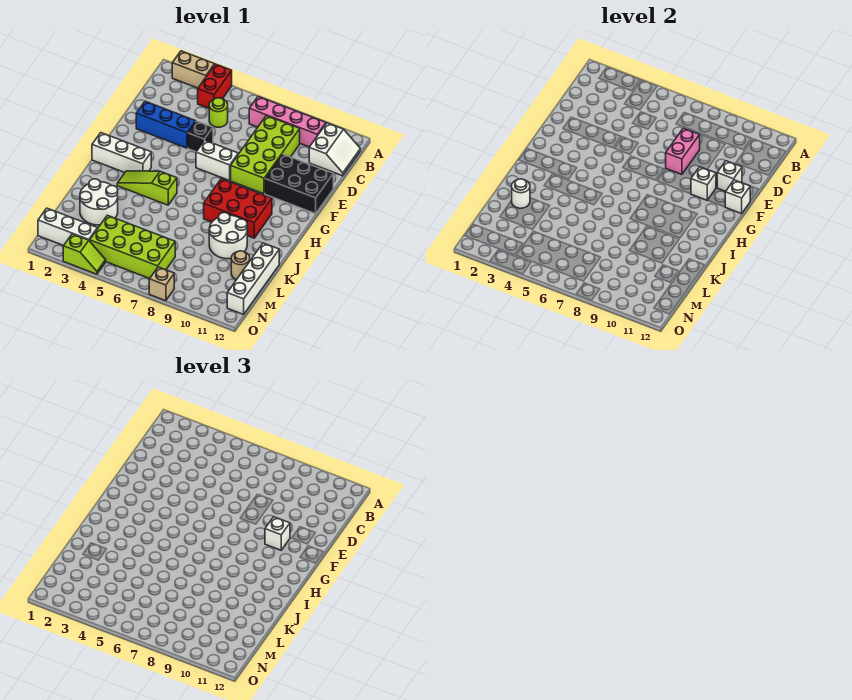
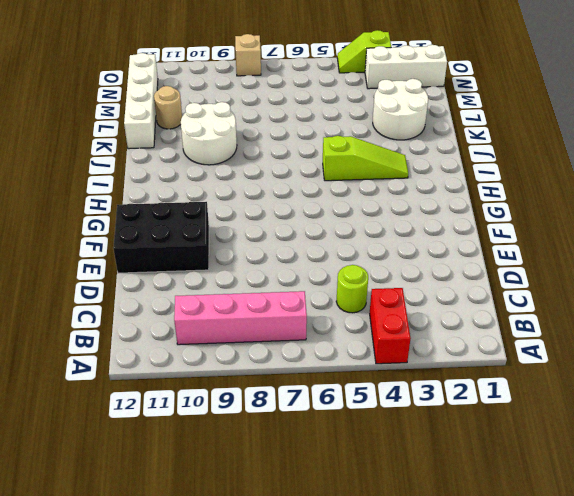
none -> tan brick A2:A3 level 1
none -> white slope B11:C12 level 1 top 11
none -> lime brick C8:F9 level 1

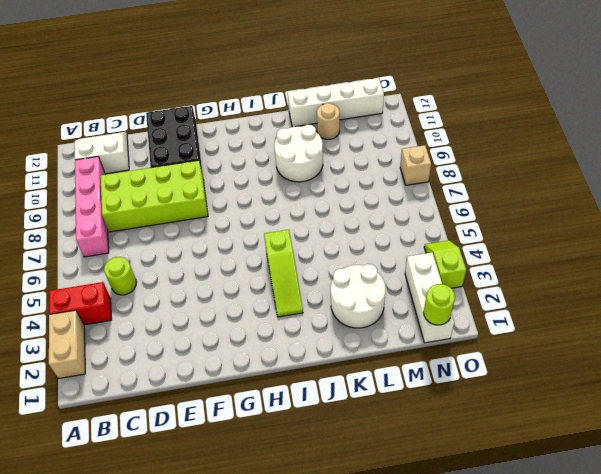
lime round brick N1 level 2 -> none
none -> blue brick E2:E4 level 1
none -> black brick E5 level 1
none -> white brick F6:F7 level 1

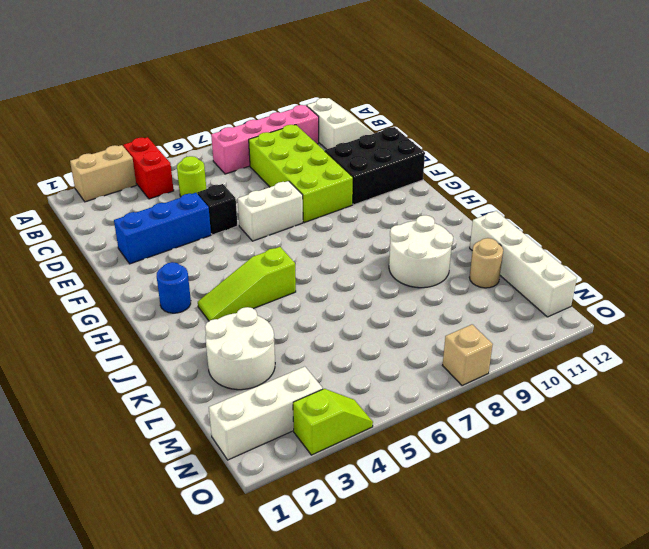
blue round brick H2 level 1 -> white brick H1:H3 level 1
none -> red brick H8:I10 level 1
none -> lime brick M4:N7 level 1
none -> pink brick D8:E8 level 2

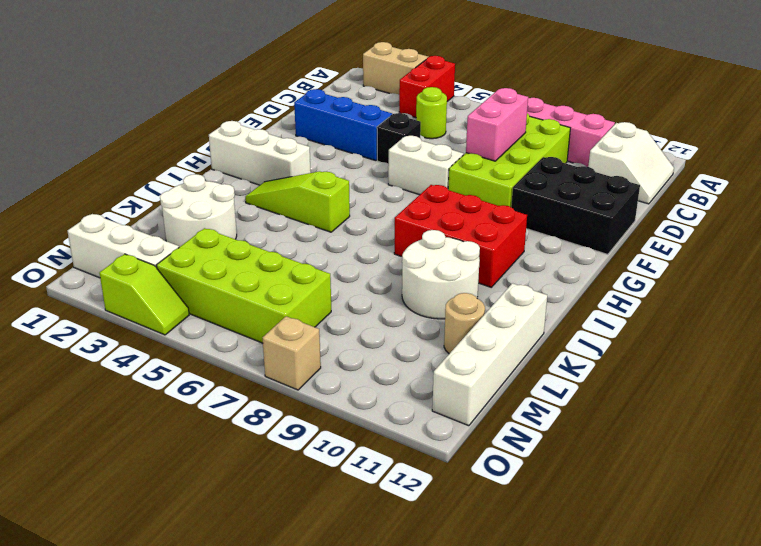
none -> white brick E11 level 2
none -> white brick F10 level 2
none -> white brick F12 level 2

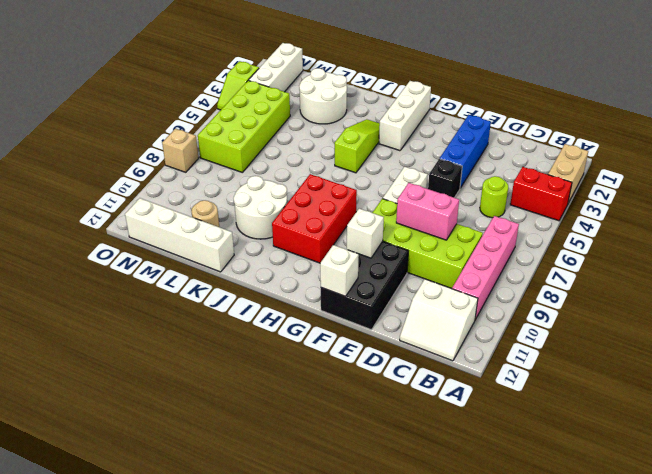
none -> white brick E11 level 2
none -> white round brick K2 level 2
none -> white brick F10 level 3

